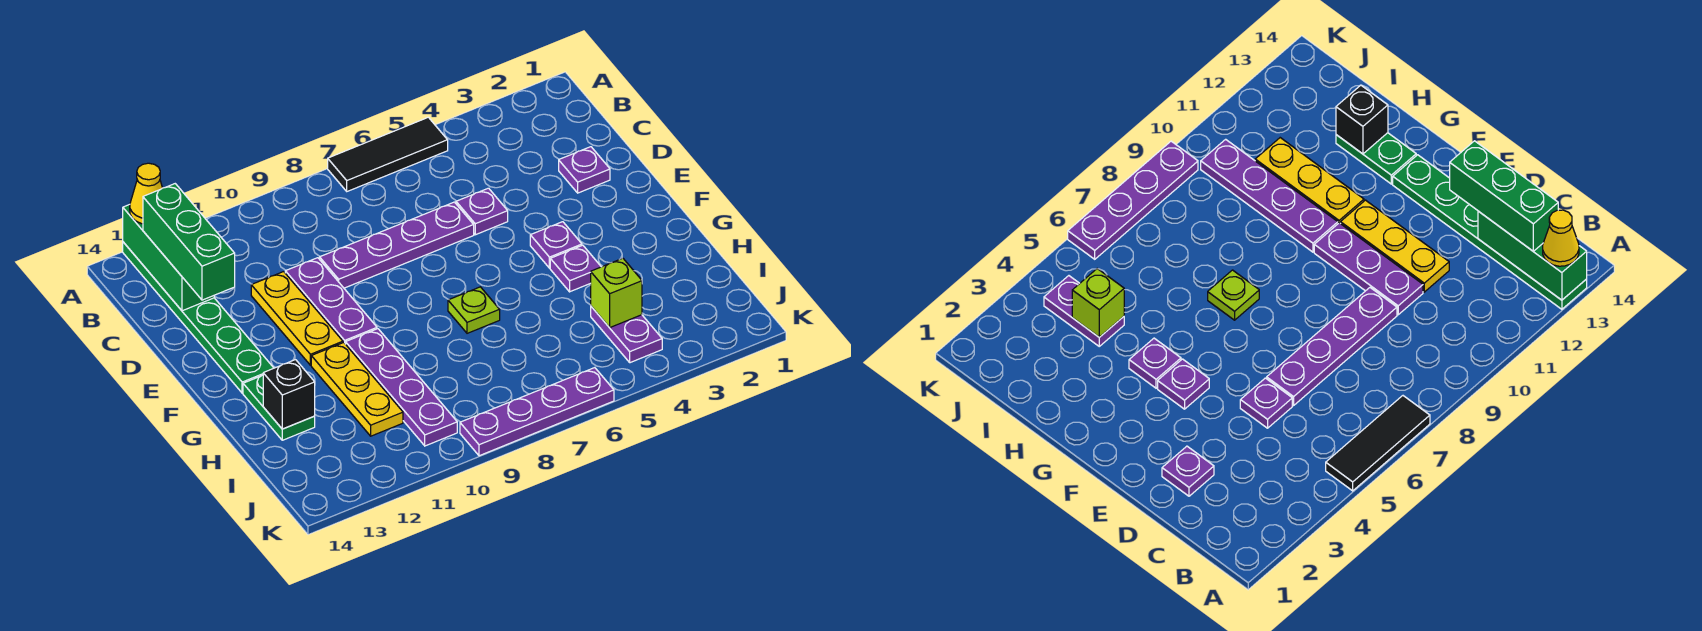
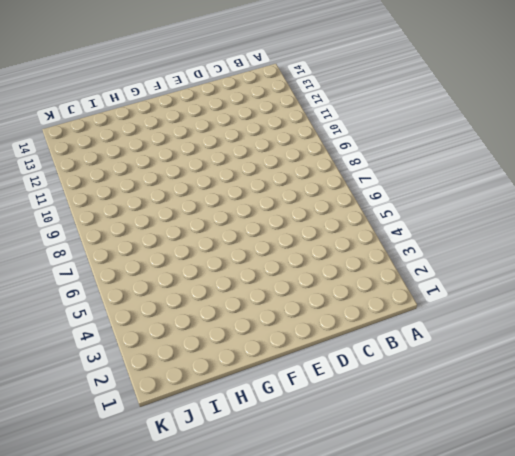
none -> black tile A5:A7 level 1
none -> green plate A13:F13 level 1
none -> purple plate D2 level 1

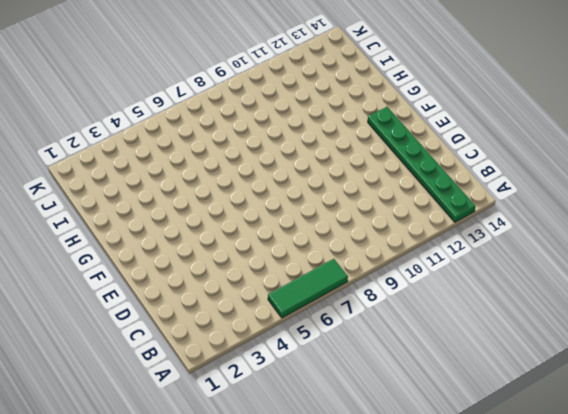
green tile A5:A7 level 1 -> black tile A5:A7 level 1
none -> purple plate D2 level 1
none -> purple plate D5 level 1
none -> purple plate D6:D9 level 1

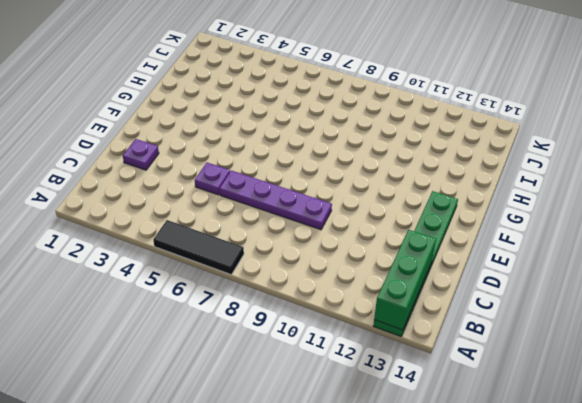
none -> purple plate D10:F10 level 1
none -> yellow plate D11:F11 level 1
none -> purple plate F4 level 1

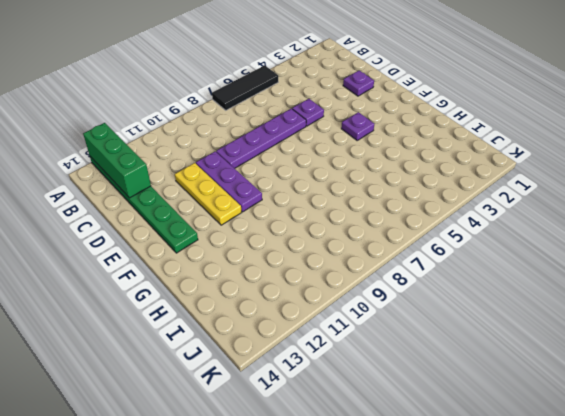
none -> purple plate G4 level 1
none -> lime plate G7 level 1
none -> purple plate G10:J10 level 1

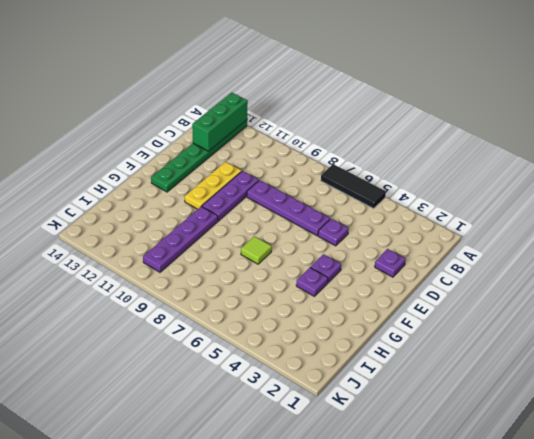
lime tile G7 level 1 -> lime plate G7 level 1
none -> yellow plate G11:I11 level 1
none -> green plate G13:H13 level 1
none -> purple plate I4:J4 level 1

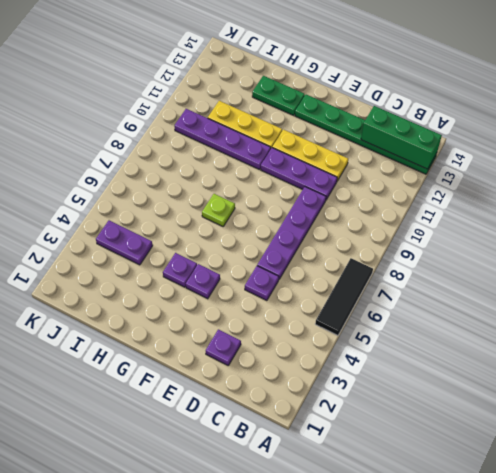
none -> purple plate K6:K9 level 1
none -> black brick H13 level 2
none -> lime brick I4 level 2

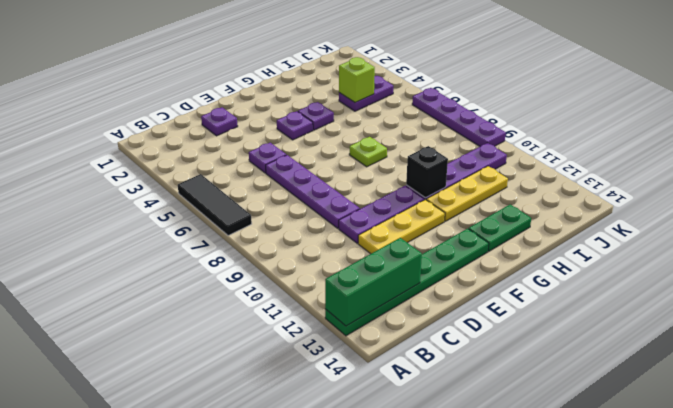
black brick G10 level 2 -> black brick H13 level 2
none -> yellow cone A13 level 3
none -> green brick B13:D13 level 3

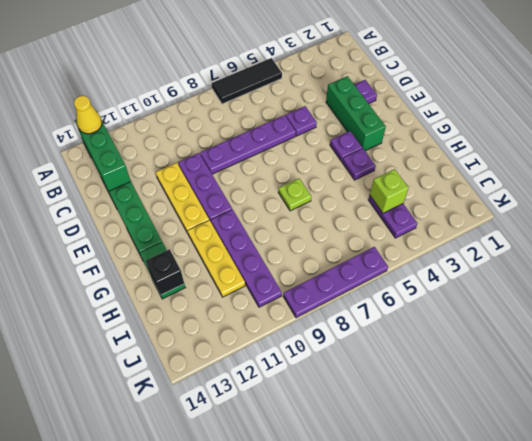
green brick D3:F3 level 1 -> green brick B13:D13 level 3

